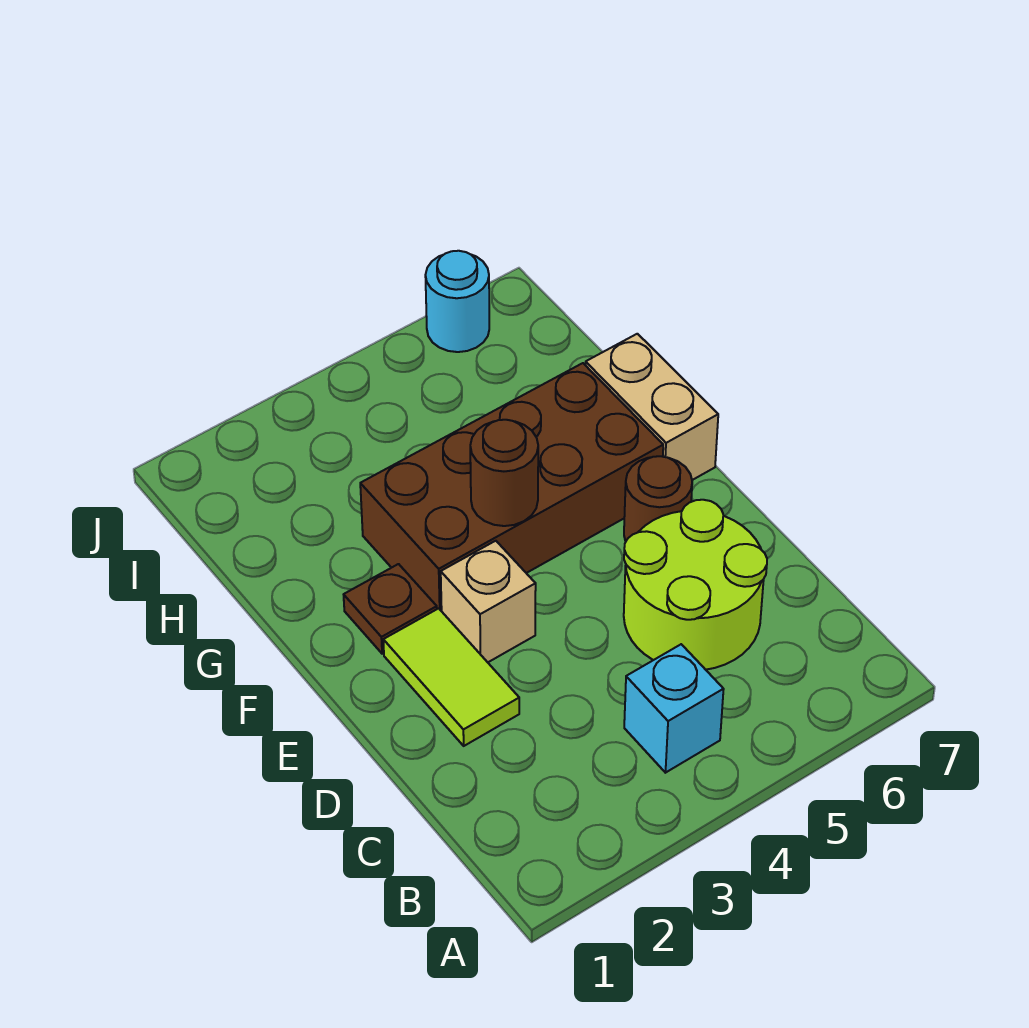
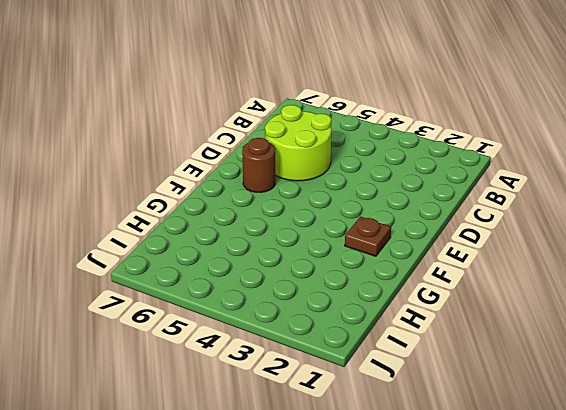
none -> cyan brick B4 level 1
none -> lime tile D2:E2 level 1

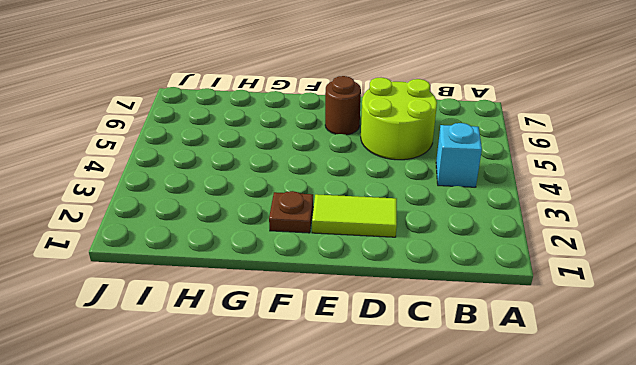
none -> tan brick E3 level 1
none -> brown brick F3:G6 level 1

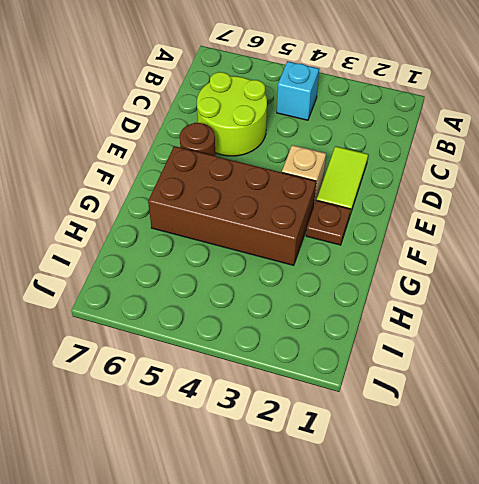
none -> tan brick F7:G7 level 1
none -> cyan round brick J6 level 1

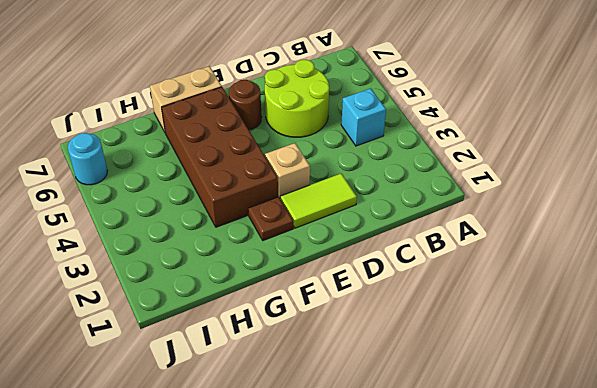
none -> brown round brick F4 level 2

